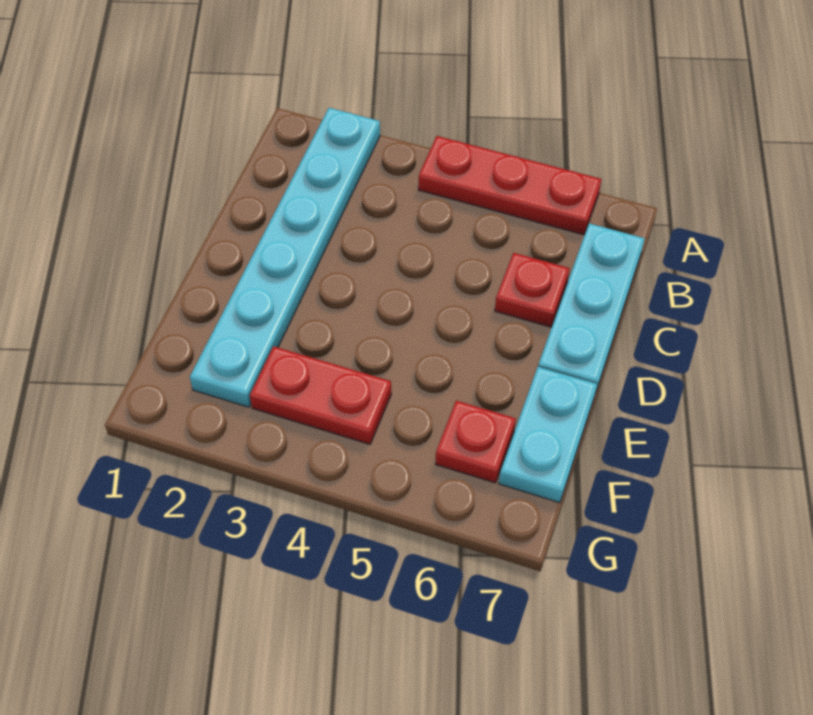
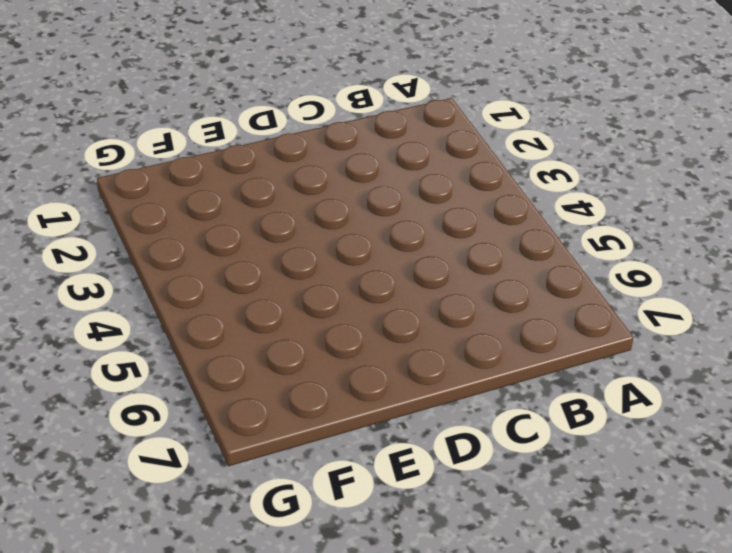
none -> cyan plate A2:F2 level 1
none -> red plate A4:A6 level 1

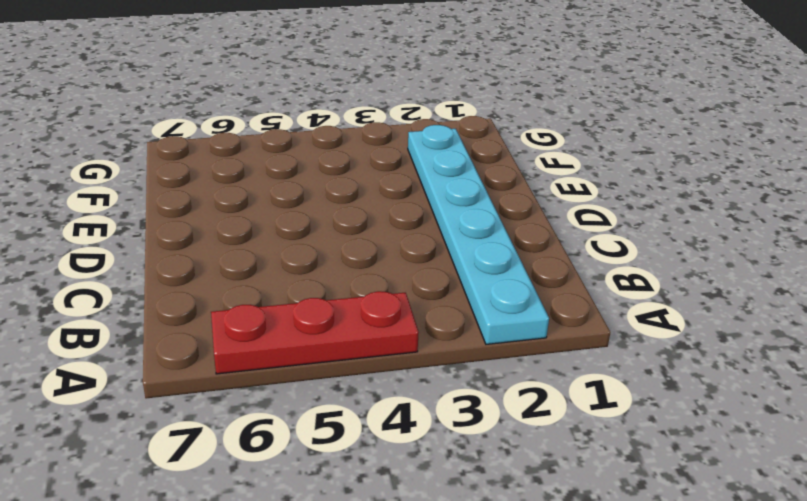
none -> cyan plate B7:D7 level 1
none -> red plate C6 level 1

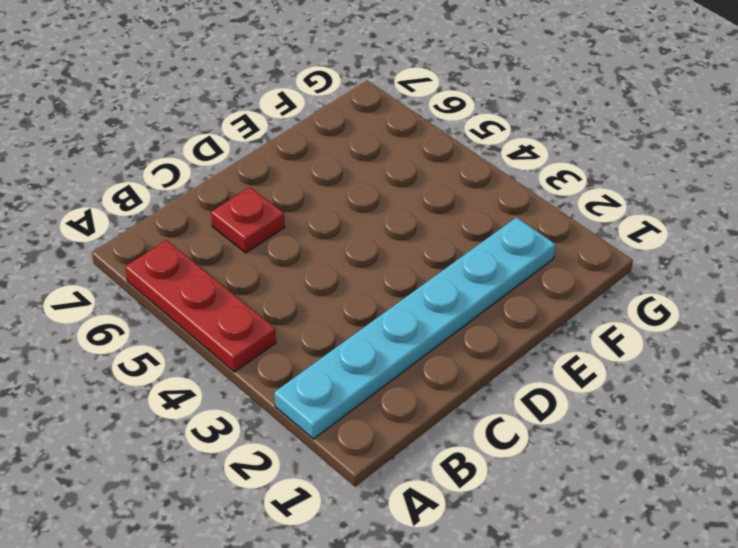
none -> cyan plate B7:D7 level 1
none -> cyan plate E7:F7 level 1

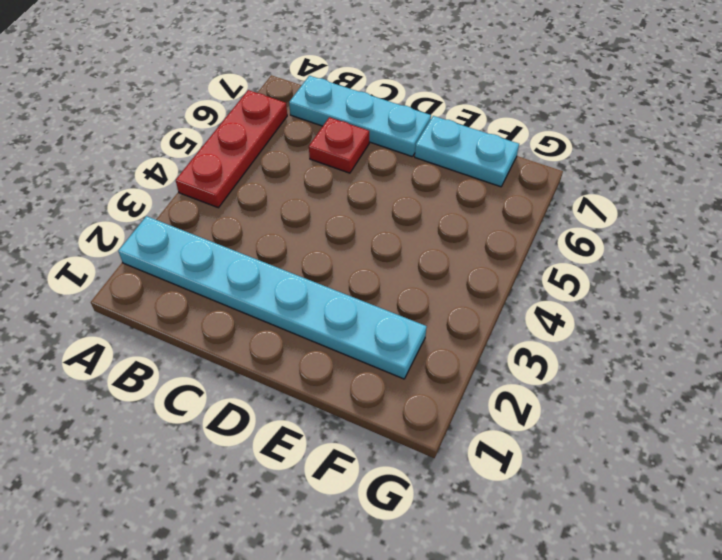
none -> red plate F3:F4 level 1
none -> red plate F6 level 1

